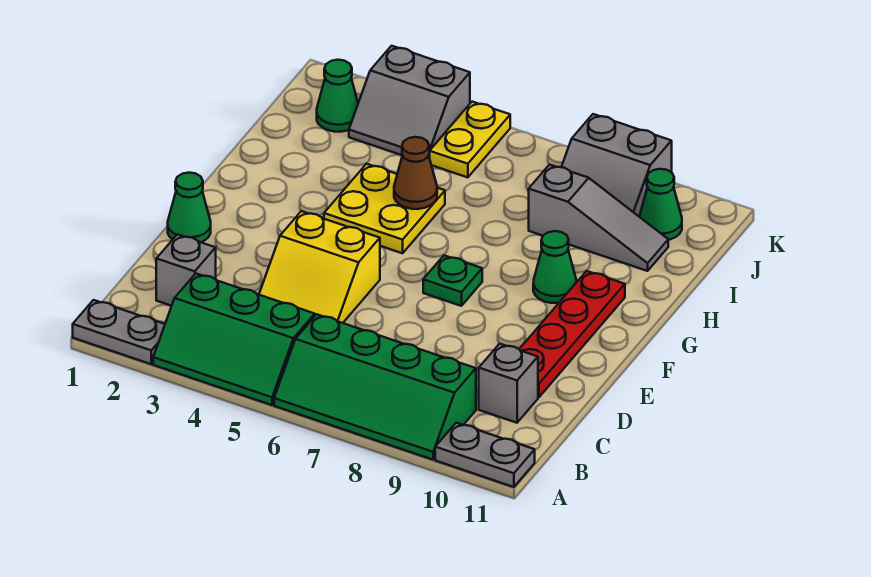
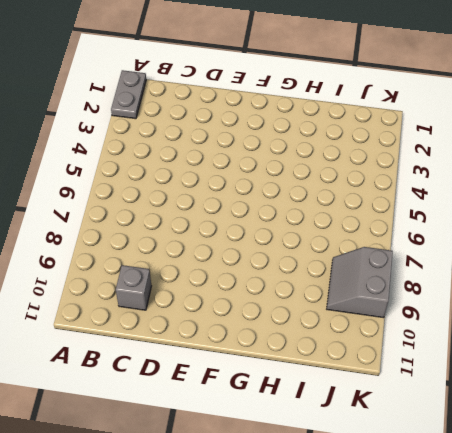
none -> green slope A3:B5 level 1 top B
none -> green slope A6:B9 level 1 top B
none -> grey plate A10:A11 level 1

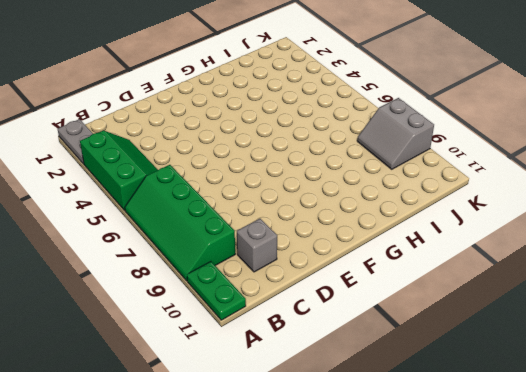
green slope A3:B5 level 1 top A -> green slope A3:B5 level 1 top B
green plate A10:A11 level 1 -> grey plate A10:A11 level 1
none -> grey brick C2 level 1
none -> yellow slope D4:E5 level 1 top E
none -> red plate D10:G10 level 1

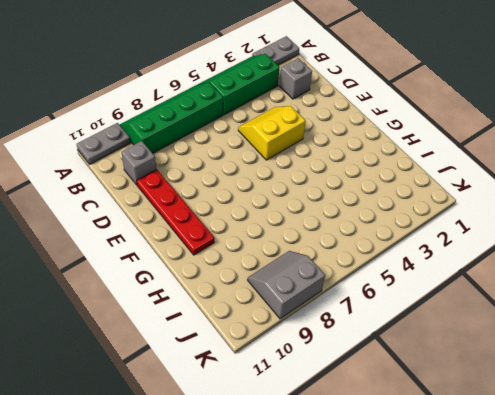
none -> green cone E1 level 1
none -> green plate F7 level 1
none -> yellow plate G4:H5 level 1

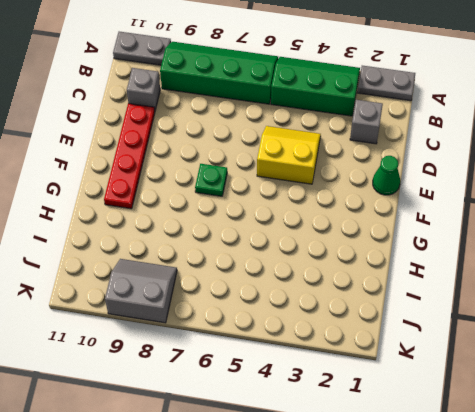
none -> yellow plate G4:H5 level 1
none -> green cone G9 level 1
none -> grey slope I8:I10 level 1 top 8

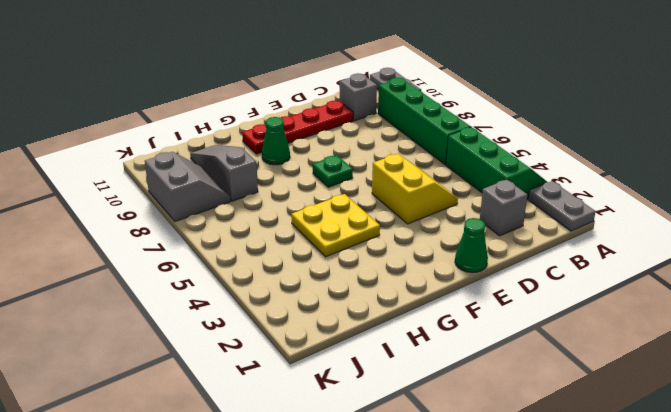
none -> green cone J2 level 1
none -> grey slope J3:K4 level 1 top K
none -> yellow plate J5:K5 level 1

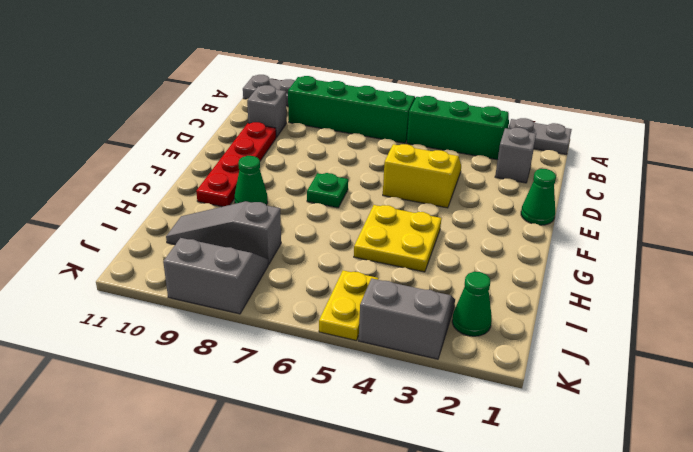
none -> green cone J10 level 1
none -> brown cone H5 level 2

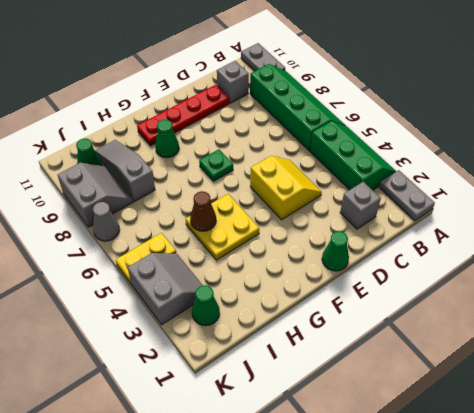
grey cone K7 level 1 -> none

